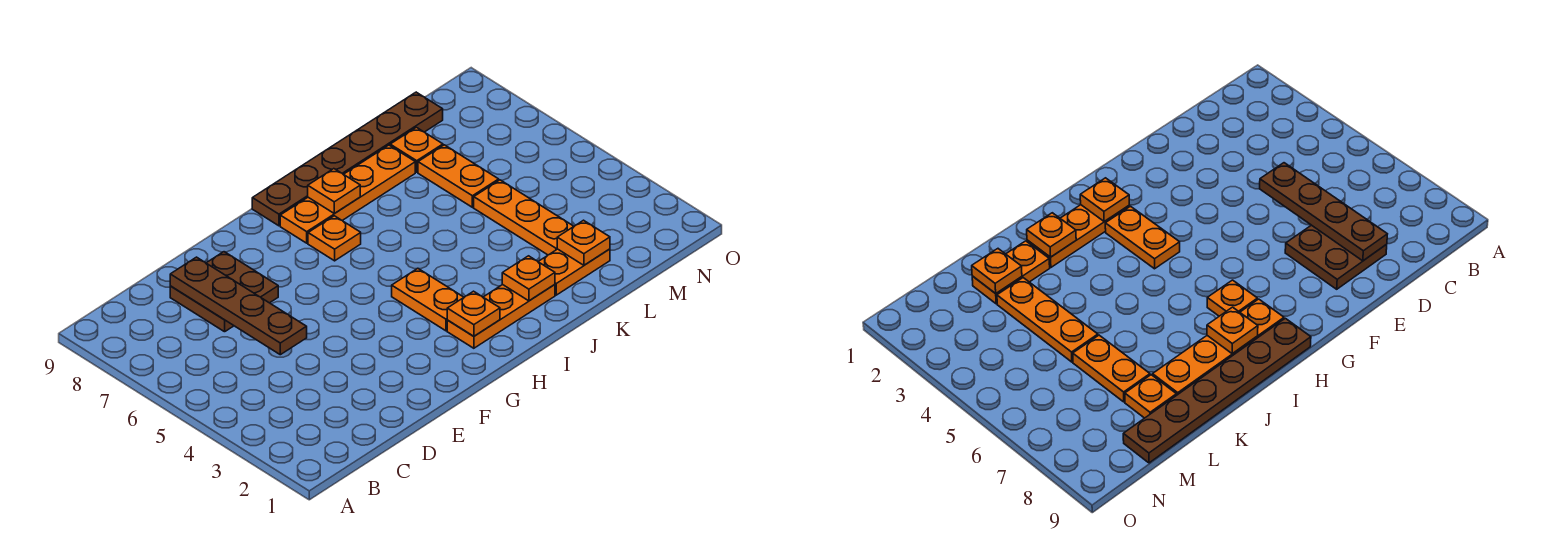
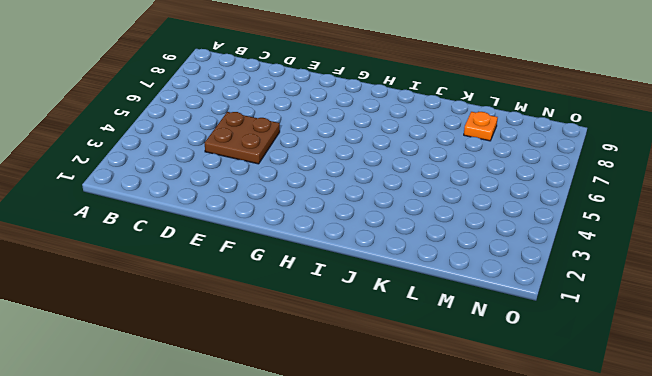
brown plate D4:E5 level 1 -> brown plate D7:E8 level 1
none -> orange plate H2:J2 level 1
none -> orange plate H3:H4 level 1
none -> orange plate H7 level 1

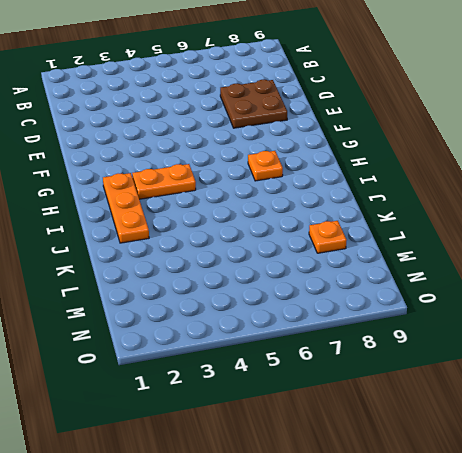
none -> orange plate H8:K8 level 1
none -> brown plate H9:M9 level 1
none -> orange plate K2:L2 level 1

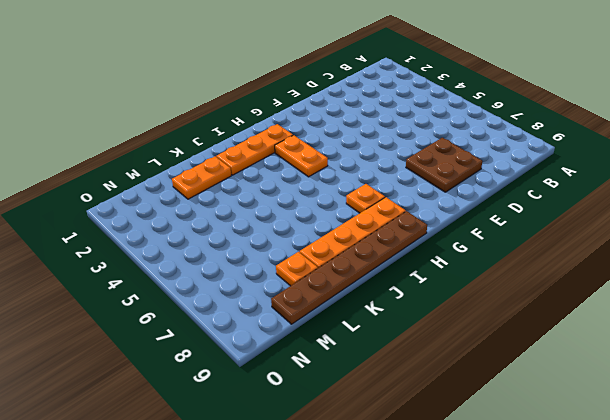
none -> orange plate L3:L5 level 1
none -> orange plate L6:L7 level 1
none -> brown plate D5:D8 level 2

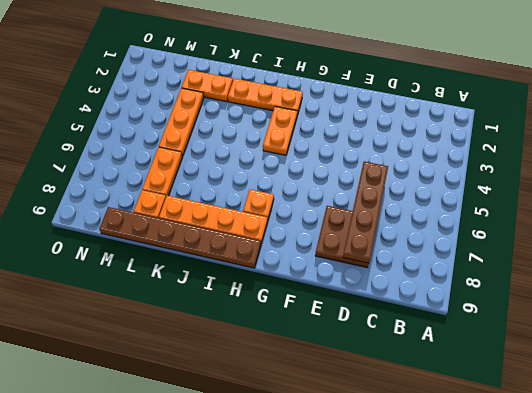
none -> orange plate H2 level 2
none -> orange plate I8 level 2
none -> orange plate J2 level 2

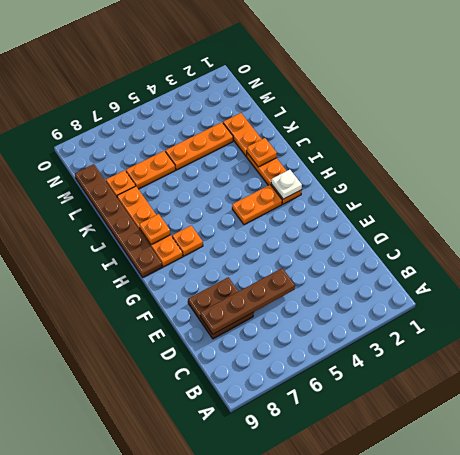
white plate H2 level 2 -> orange plate H2 level 2
none -> orange plate L2 level 2

